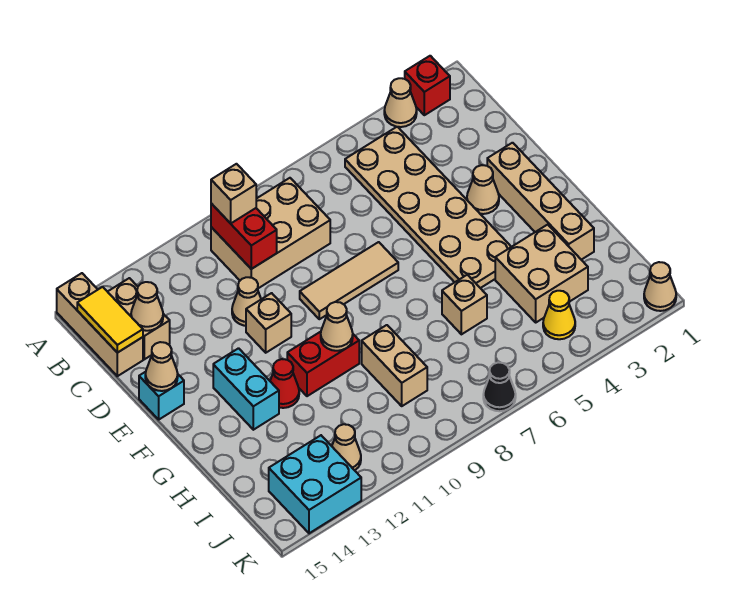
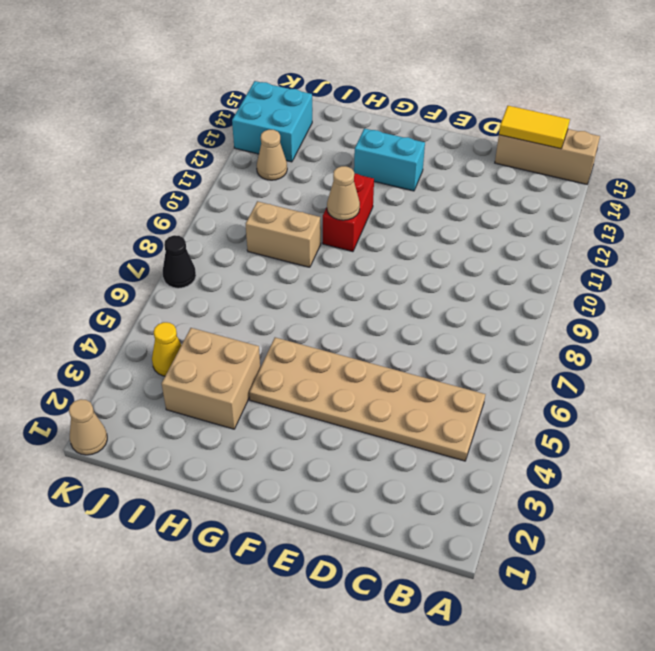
none -> red brick A2 level 1
none -> tan cone A3 level 1
none -> tan brick B8:C10 level 1

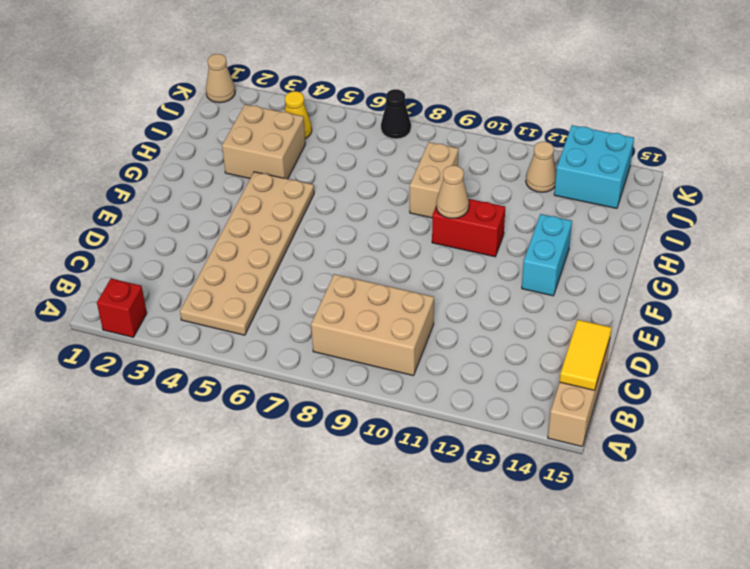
none -> tan cone A3 level 1
none -> tan brick B14:C14 level 1
none -> tan cone D11 level 1

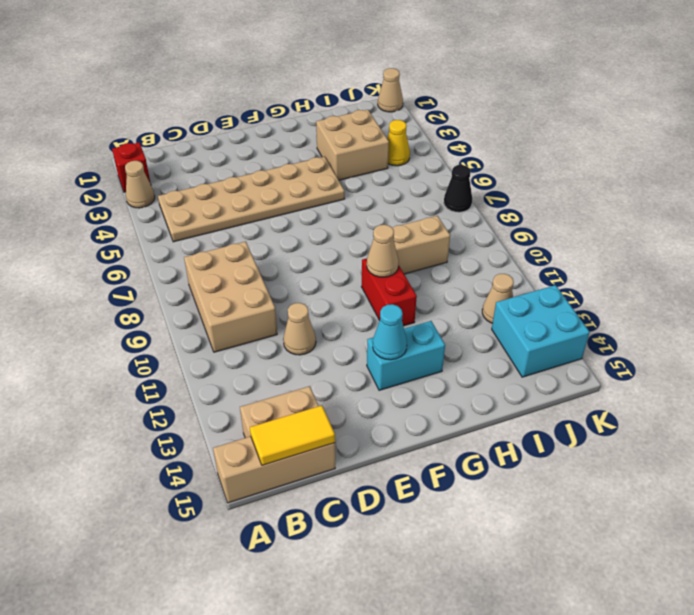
cyan cone F13 level 2 -> none
none -> tan brick E2:H2 level 1
none -> tan cone E3 level 1
none -> tan tile E7:E9 level 1

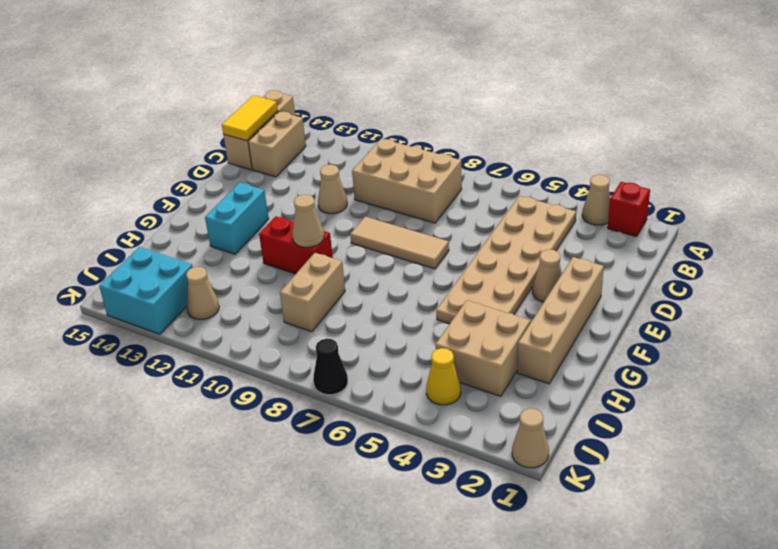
none -> tan brick E11 level 1
none -> cyan brick E15 level 1
none -> red cone G12 level 1

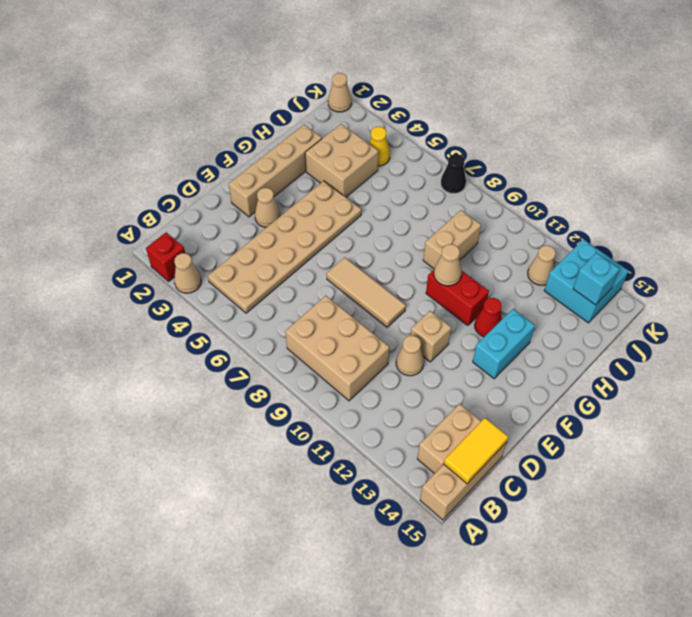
cyan brick J14 level 2 -> cyan brick E15 level 1
none -> tan brick H6 level 1
none -> red brick B10:C10 level 2
none -> tan cone C14 level 2

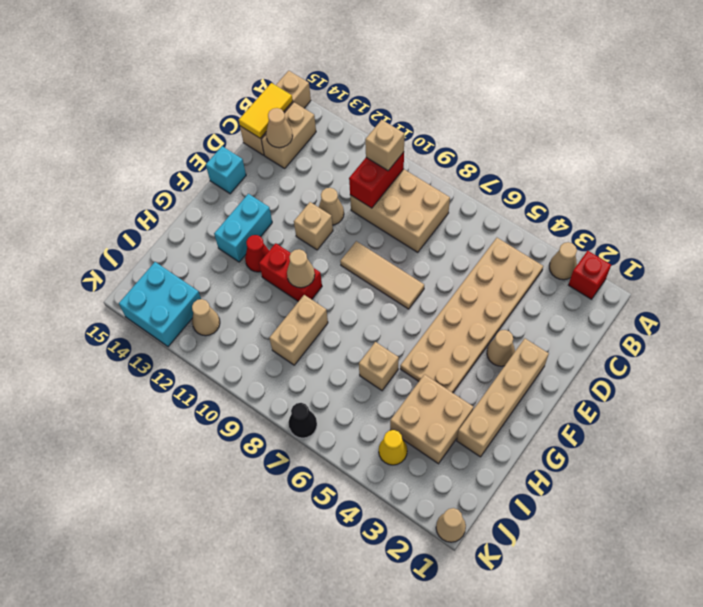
none -> tan cone E15 level 2

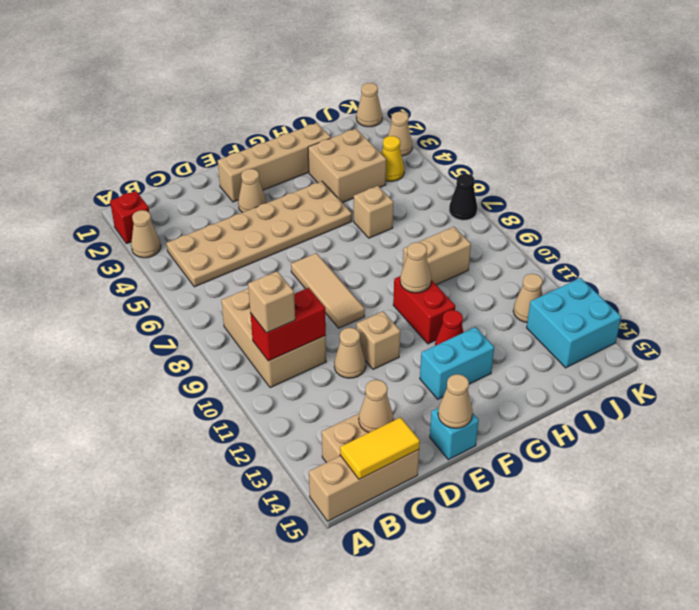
tan cone K3 level 1 -> none

